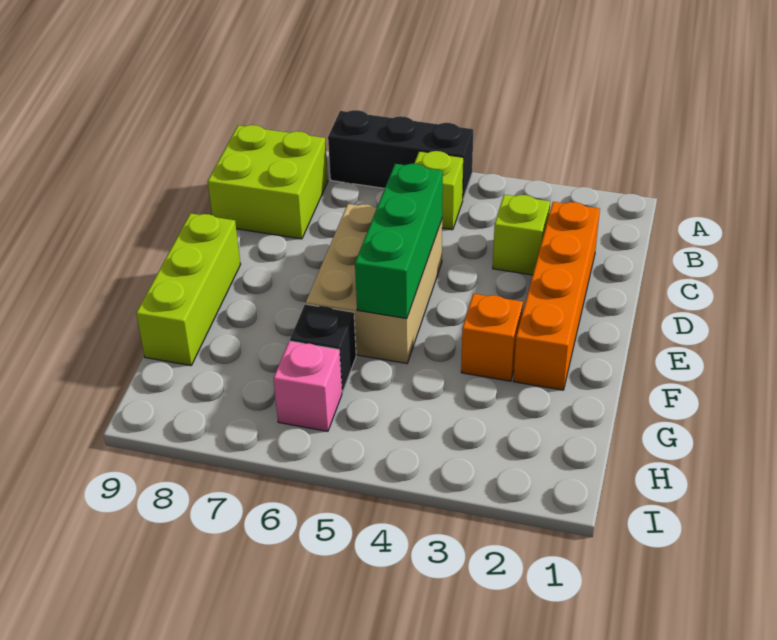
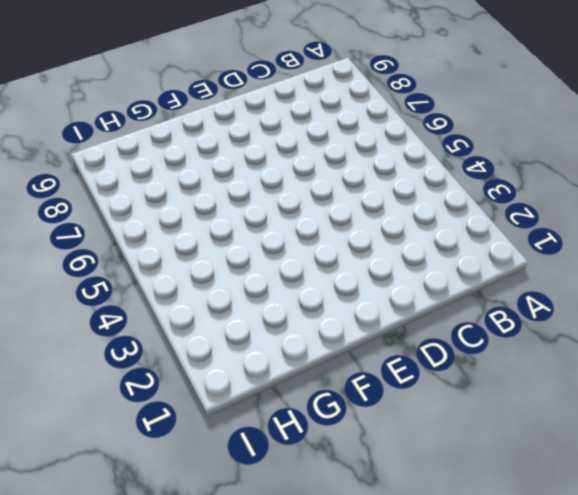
none -> black brick A5:A7 level 1
none -> lime brick B5 level 1

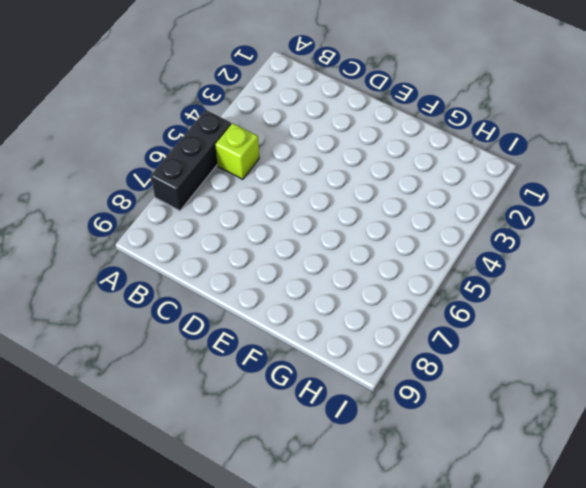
none -> lime brick B8:C9 level 1
none -> orange brick C2:F2 level 1

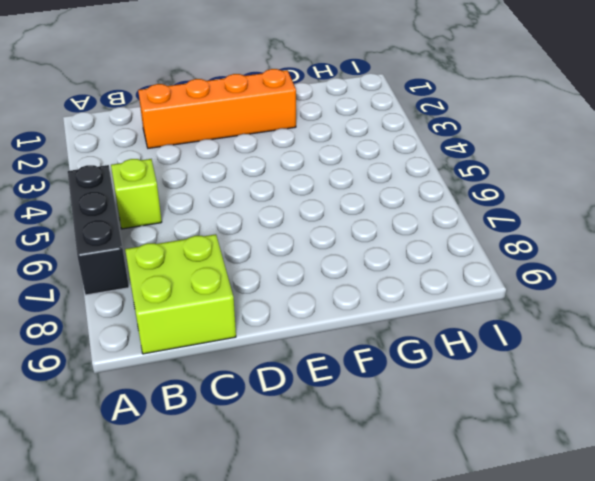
none -> lime brick C3 level 1
none -> tan brick D5:F6 level 1

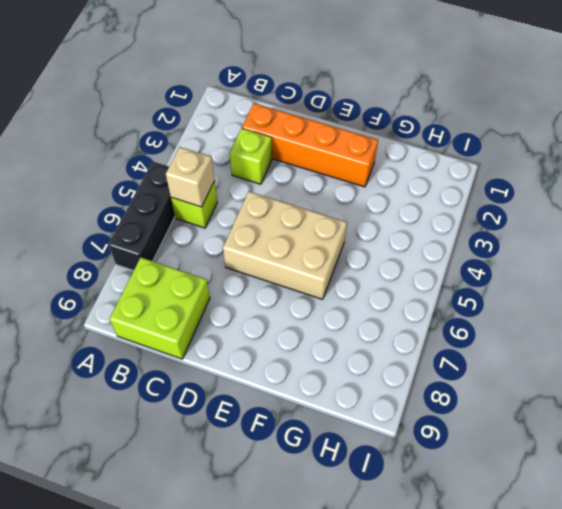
tan brick B5 level 2 -> none
none -> lime brick E9:G9 level 1
none -> orange brick F3 level 1

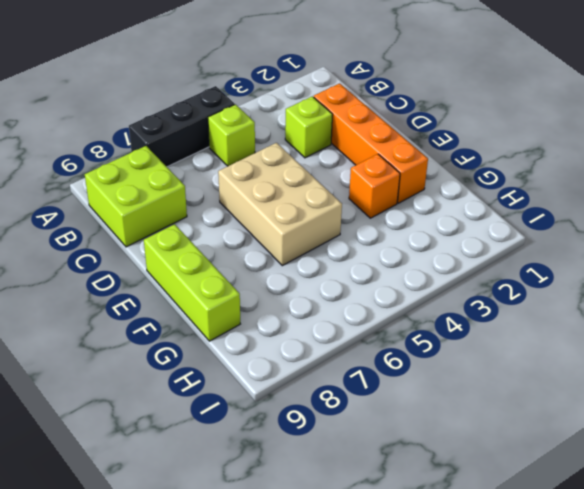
none -> black brick G6 level 1
none -> pink brick H6 level 1

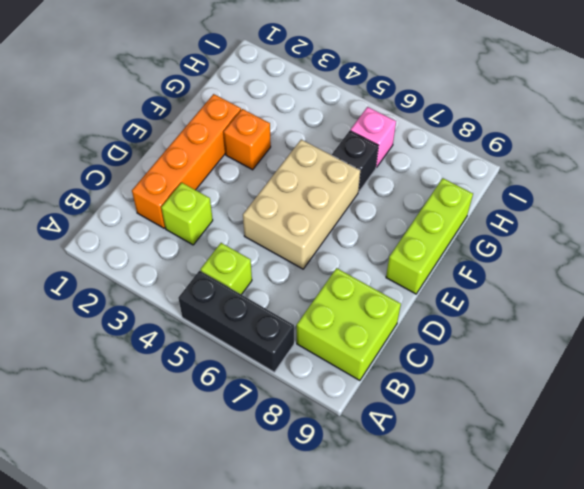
none -> green brick D5:F5 level 2

